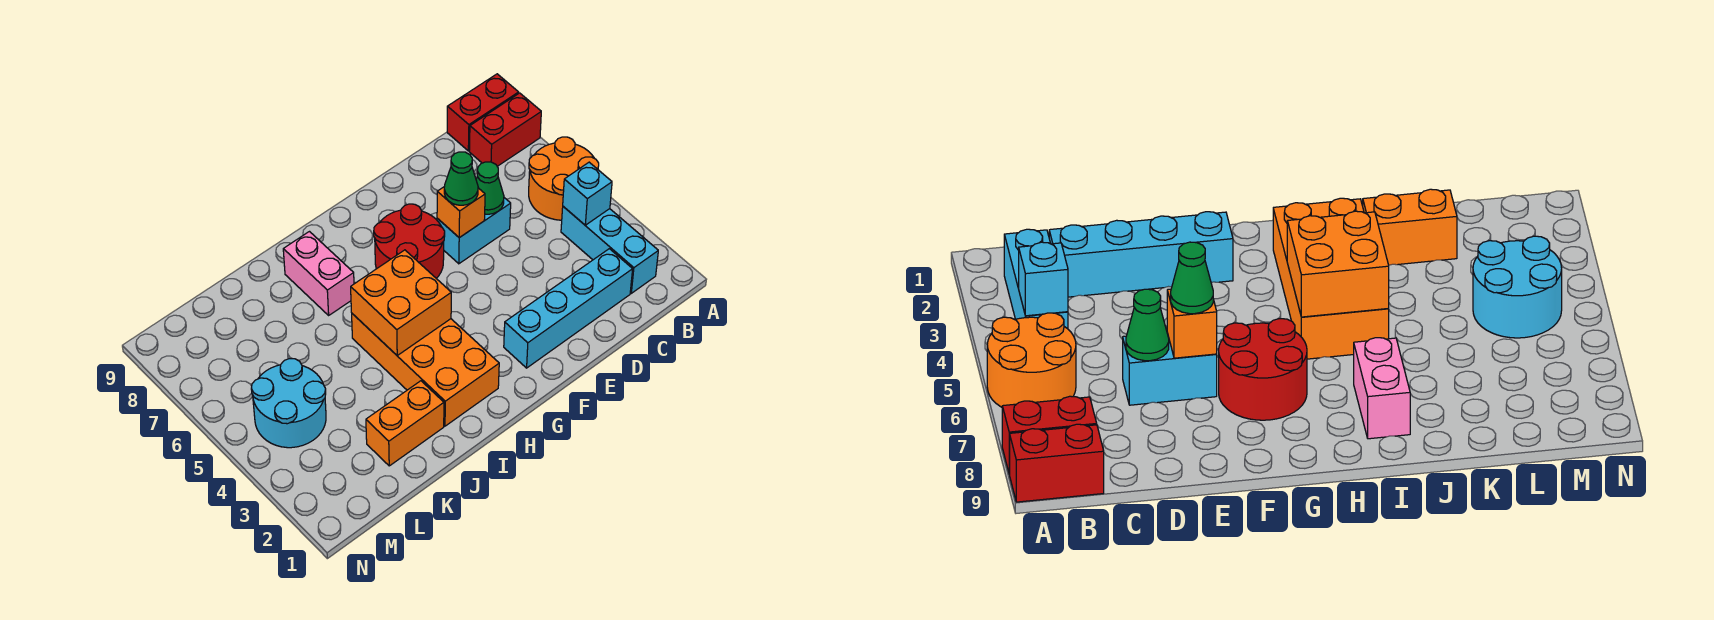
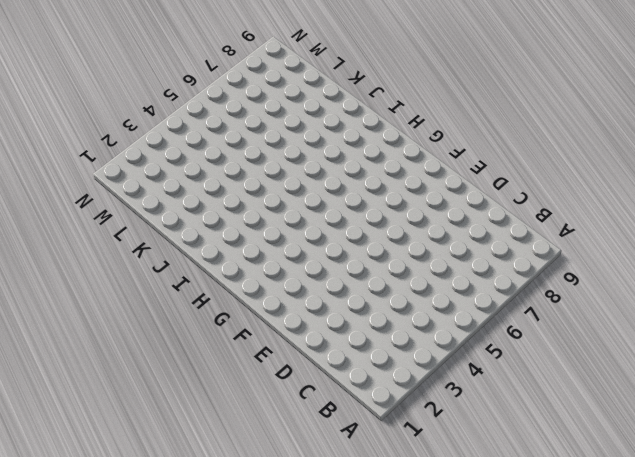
none -> orange round brick A5:B6 level 1
none -> red brick A8:B8 level 1
none -> red brick A9:B9 level 1

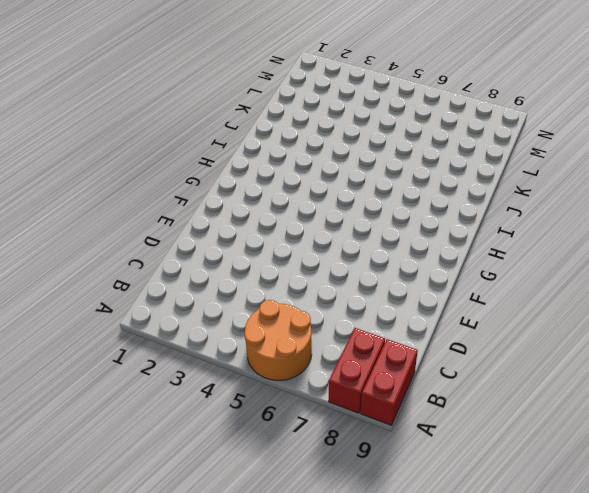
none -> cyan brick B2:B4 level 1
none -> cyan brick C2:F2 level 1
none -> cyan brick D6:E6 level 1

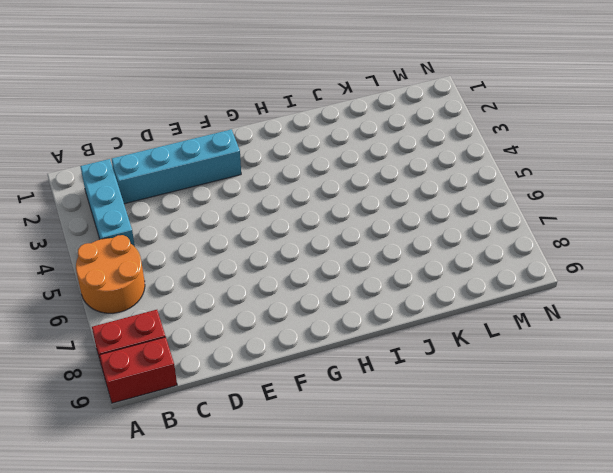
none -> cyan brick D6:E6 level 1
none -> red round brick F6:G7 level 1
none -> orange brick H2:I5 level 1

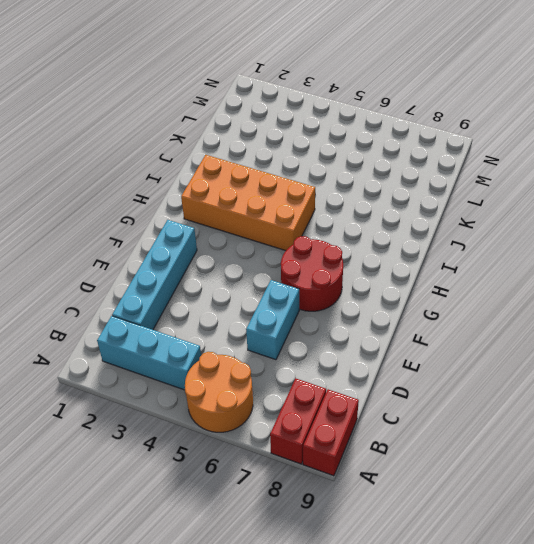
none -> pink brick I7:I8 level 1
none -> orange brick J2:K2 level 1
none -> cyan round brick L4:M5 level 1

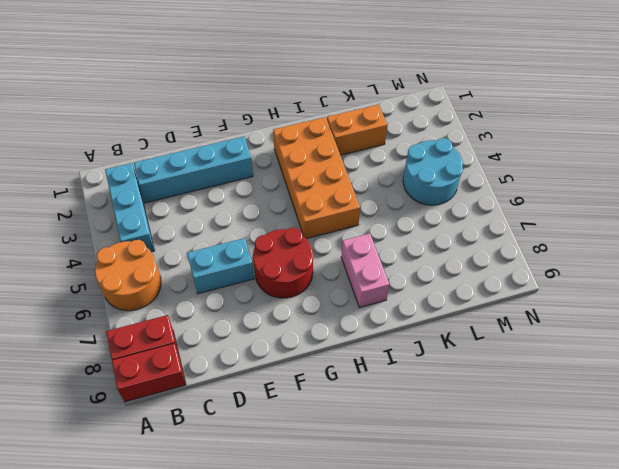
none -> cyan brick B4 level 2
none -> green cone D6 level 2
none -> orange brick E6 level 2

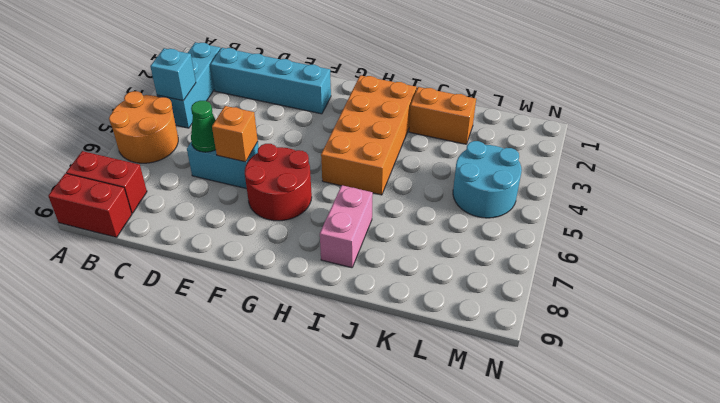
none -> orange brick H4:I5 level 2
none -> green cone E6 level 3

